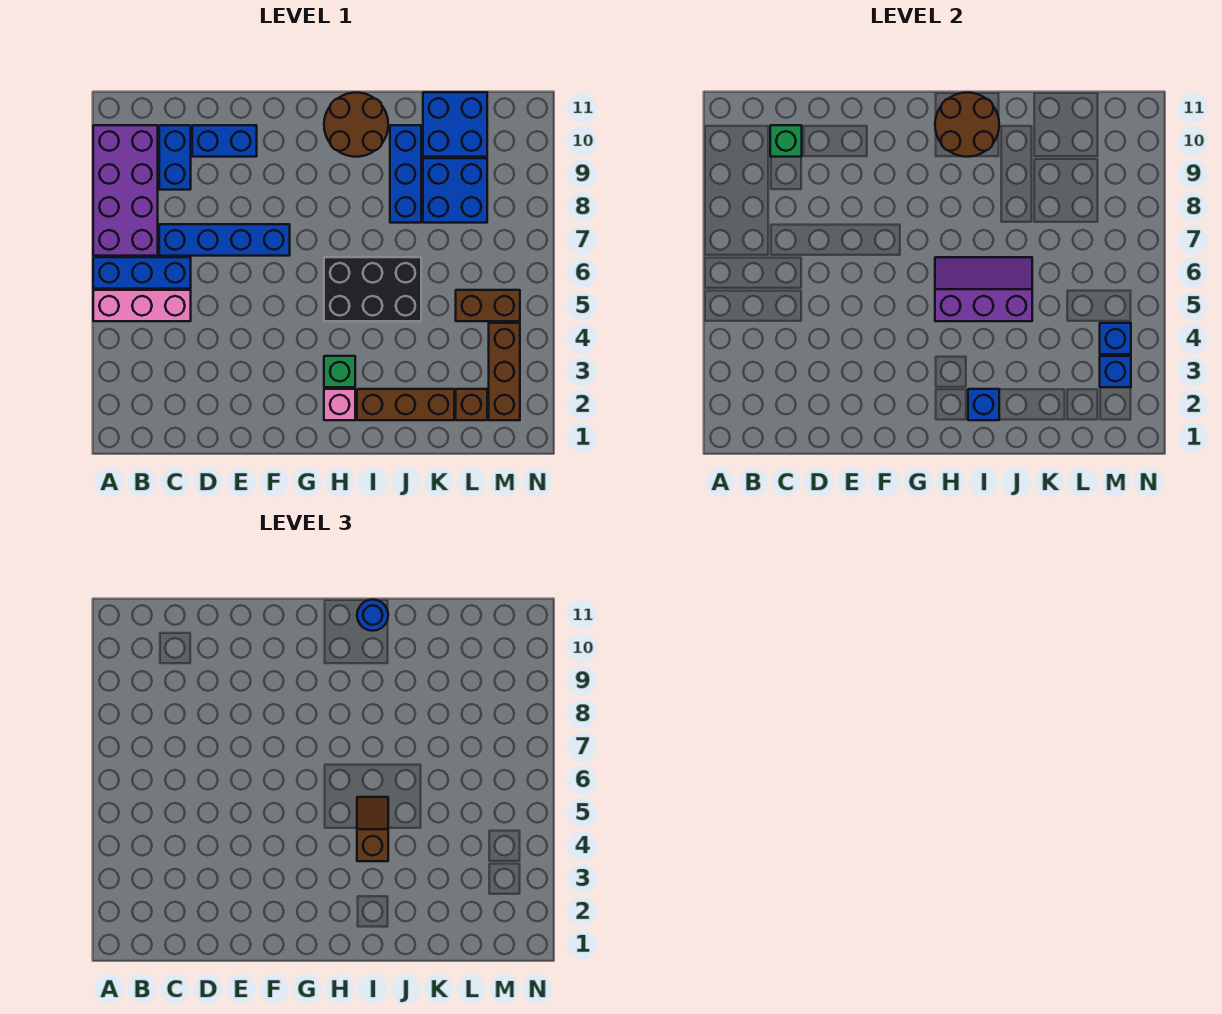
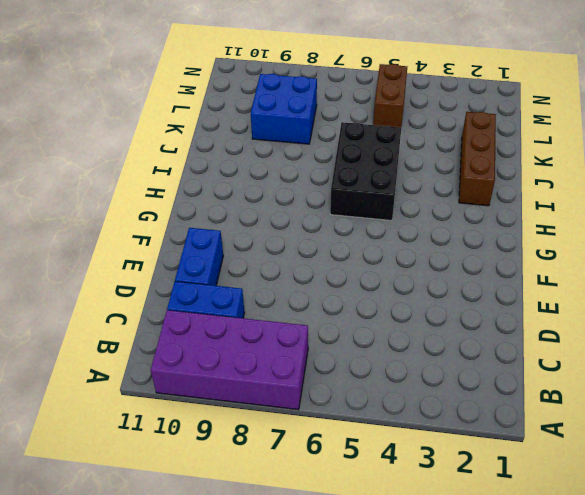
none -> pink brick A5:C5 level 1
none -> blue brick A6:C6 level 1
none -> blue brick C7:F7 level 1

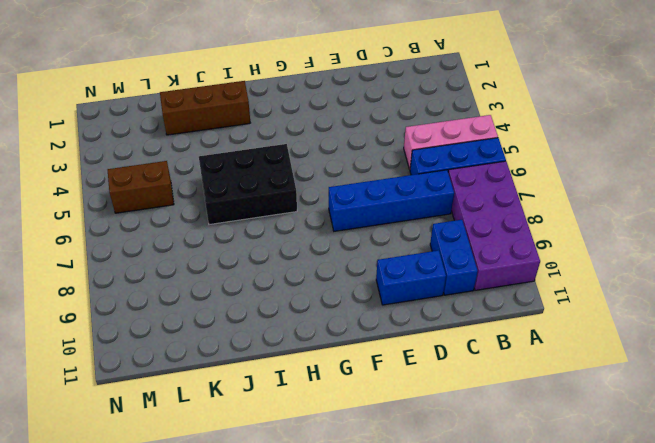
none -> pink brick H2 level 1
none -> green brick H3 level 1
none -> brown round brick H10:I11 level 1

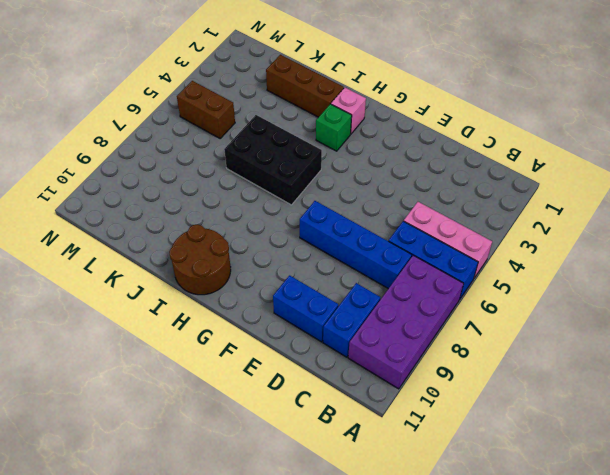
none -> blue brick J8:J10 level 1
none -> blue brick K8:L9 level 1
none -> blue brick K10:L11 level 1

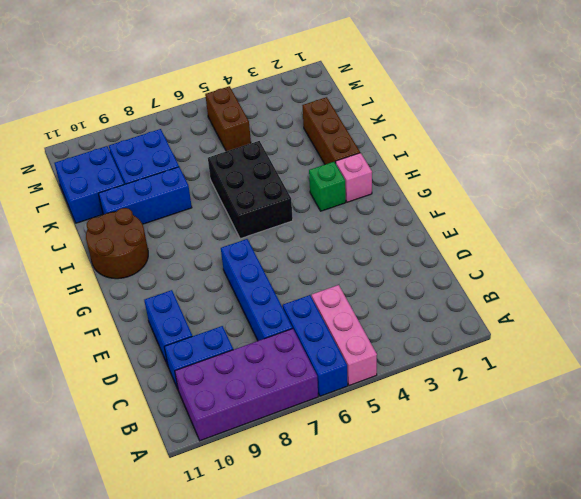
none -> brown brick L2 level 1
none -> brown brick M2:M4 level 1
none -> green brick C10 level 2

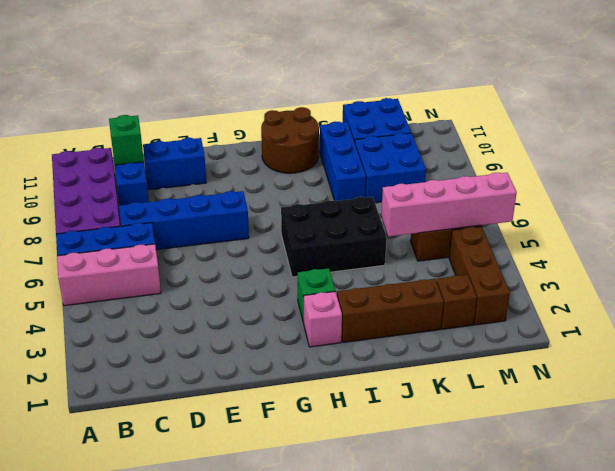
pink brick K5:N5 level 2 -> none
none -> purple slope H5:J6 level 2 top 5
none -> brown round brick H10:I11 level 2
none -> blue brick I2 level 2

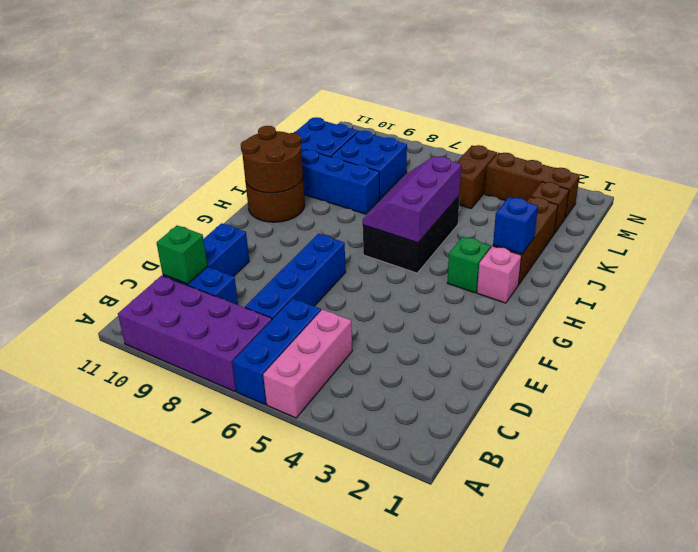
none -> blue brick M3 level 2
none -> blue brick M4 level 2
none -> brown slope I4:I5 level 3 top 4

